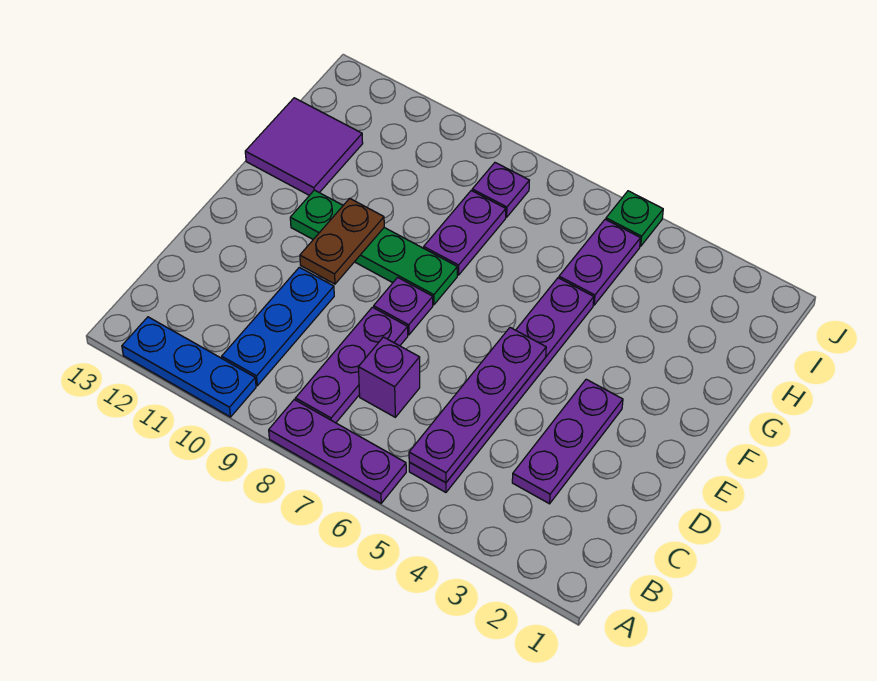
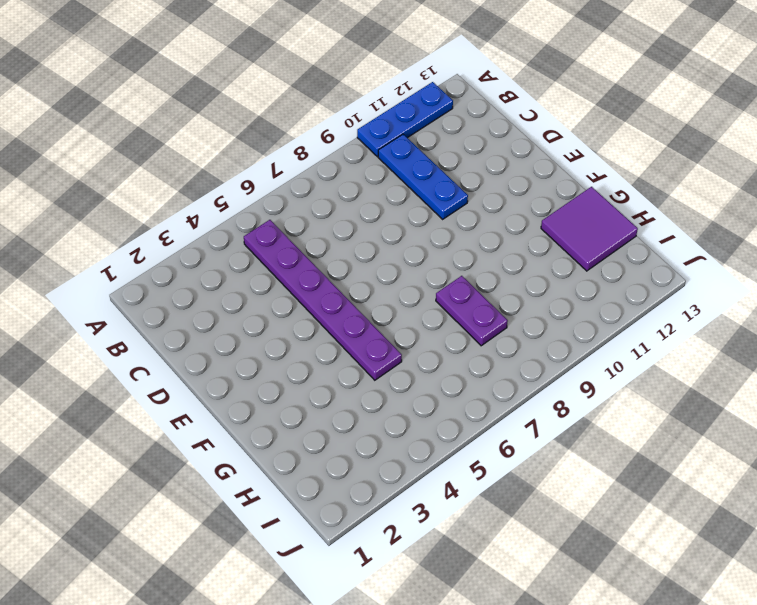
none -> purple plate A6:A8 level 1
none -> purple plate B8:D8 level 1
none -> purple plate C3:E3 level 1

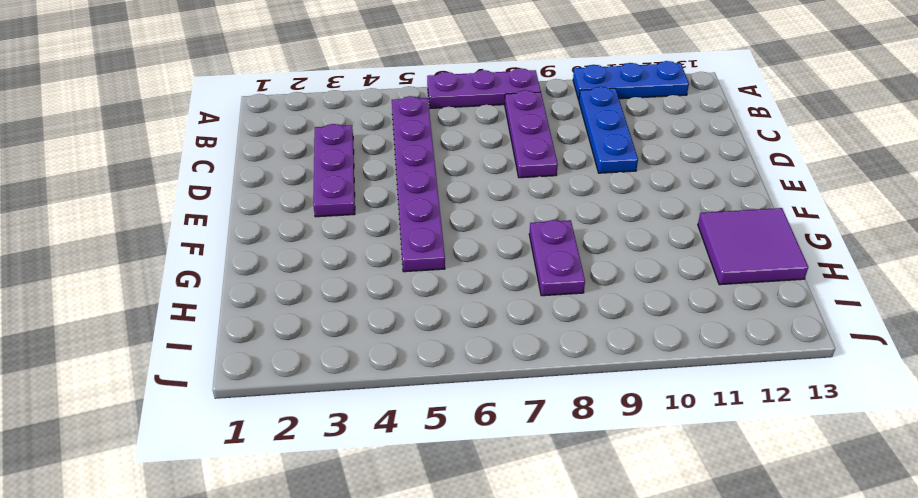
none -> purple brick C7 level 1
none -> purple plate E8 level 1
none -> green plate F8:F11 level 1

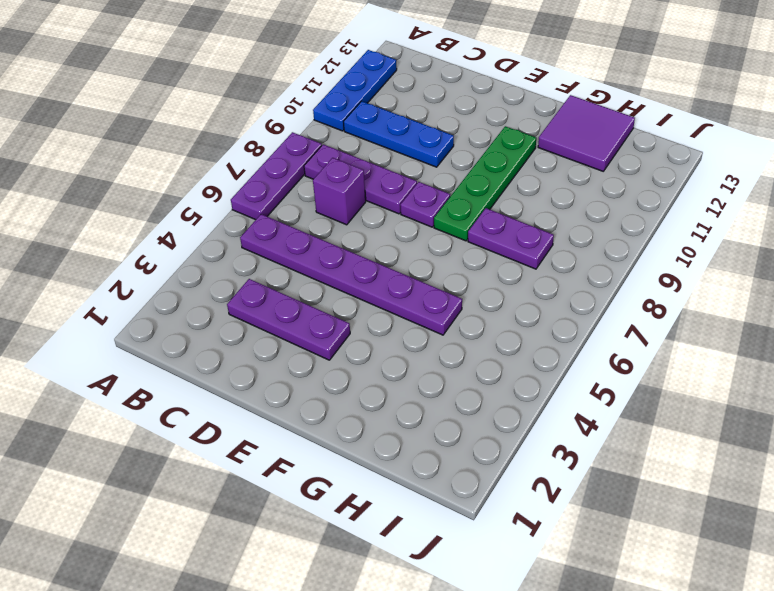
none -> purple plate H5:I5 level 1
none -> purple plate I8 level 1
none -> green plate J5 level 1

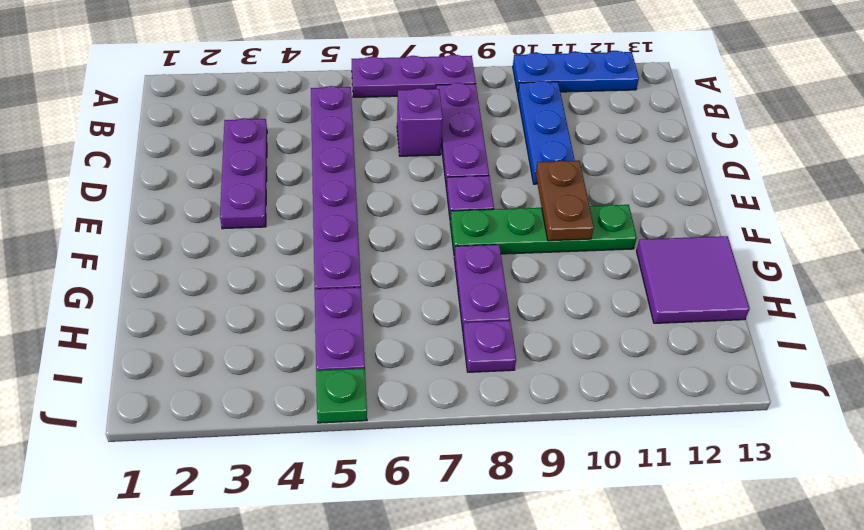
none -> purple plate B5:E5 level 2

